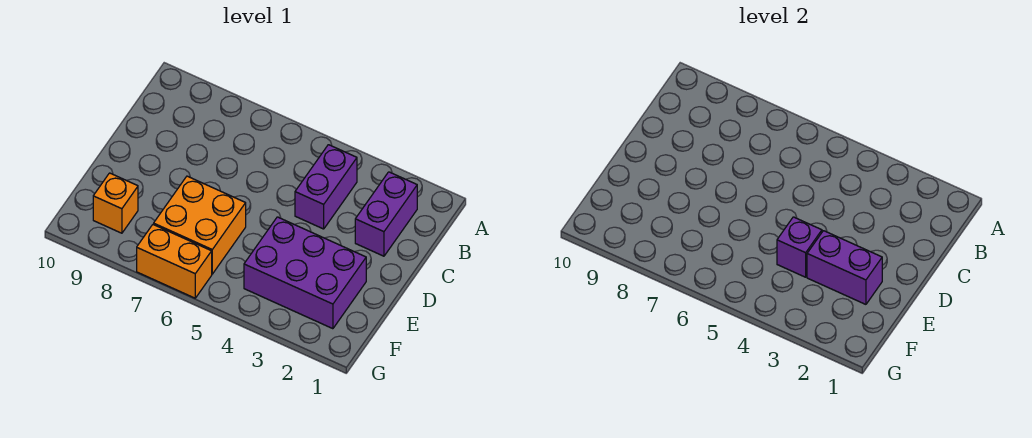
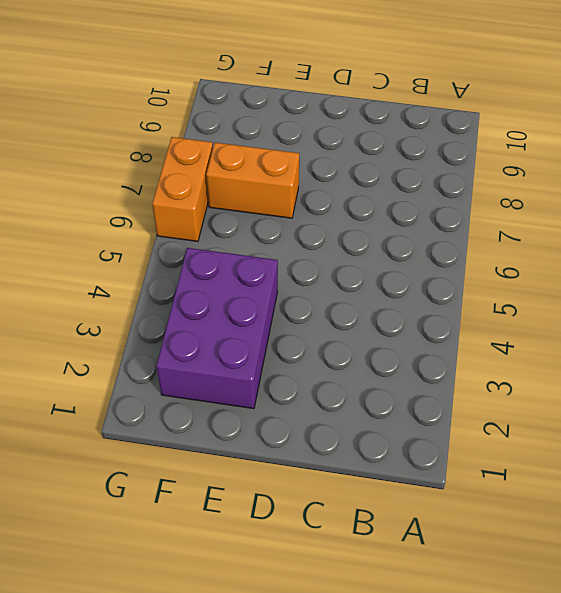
orange brick E7:F7 level 1 -> orange brick E6:F7 level 1
none -> purple brick B2:C2 level 1
none -> purple brick B4:C4 level 1

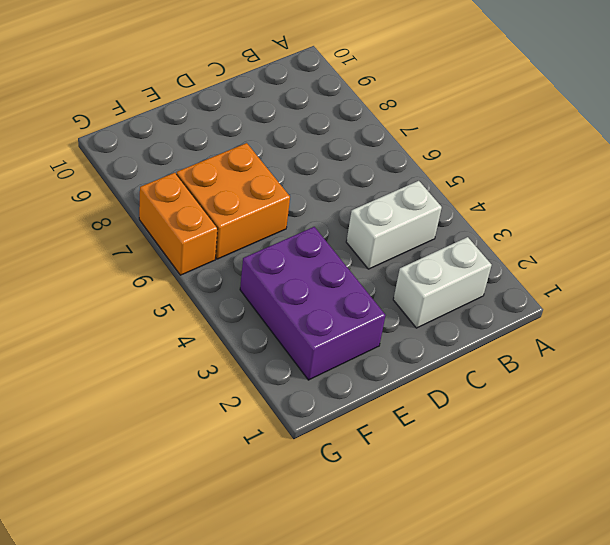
white brick B2:C2 level 1 -> purple brick B2:C2 level 1
white brick B4:C4 level 1 -> purple brick B4:C4 level 1
none -> orange brick F9 level 1
none -> purple brick E2:E3 level 2

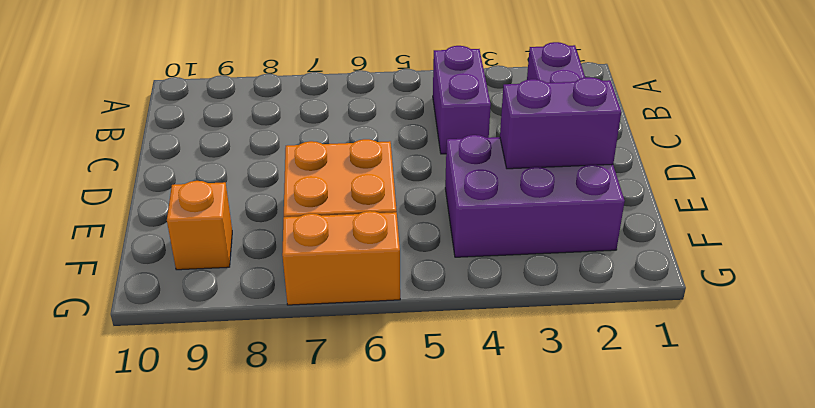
none -> purple brick E4 level 2

